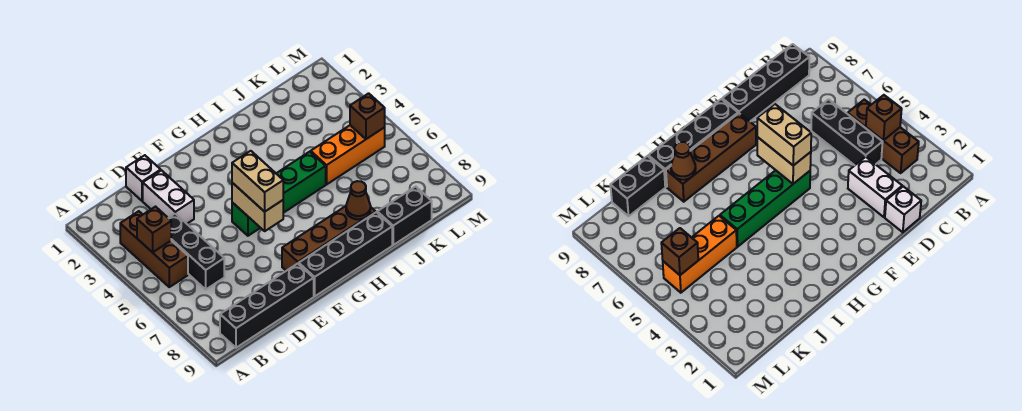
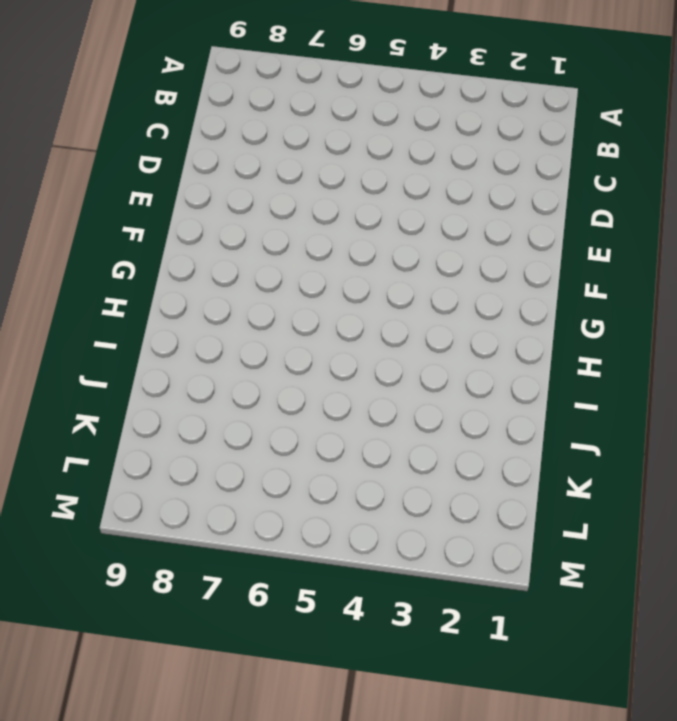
none -> brown brick B3:B5 level 1
none -> black brick B9:E9 level 1
none -> black brick C4:C6 level 1

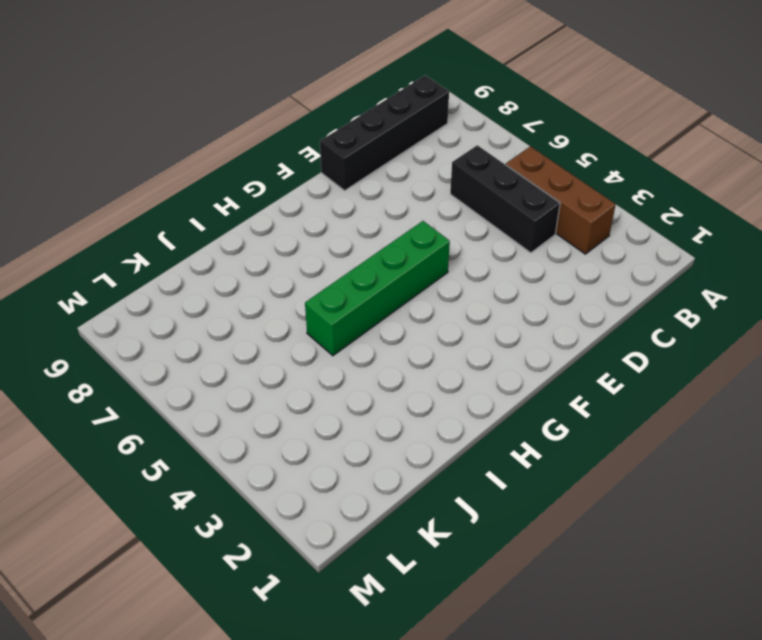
none -> white brick D1 level 1
none -> white brick D2:D3 level 1
none -> brown brick F8:I8 level 1

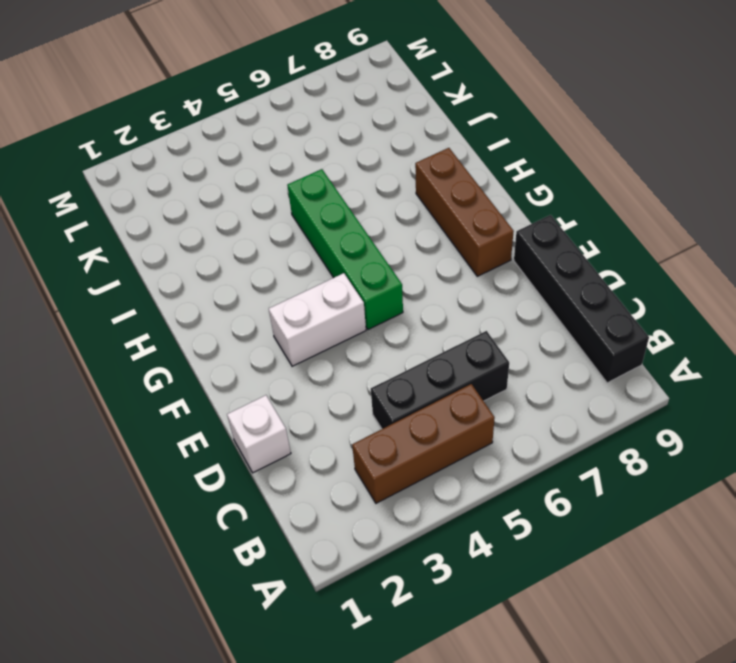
white brick F3:F4 level 1 -> white brick D2:D3 level 1
brown brick F8:H8 level 1 -> brown brick F8:I8 level 1
none -> black brick F9:I9 level 1
none -> orange brick J5:L5 level 1
none -> black brick J9:K9 level 1

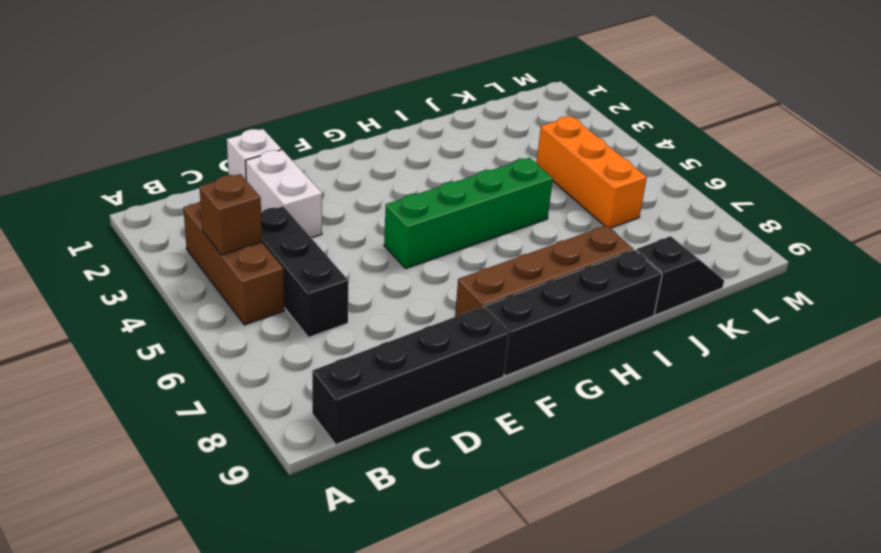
black slope J9:K9 level 1 top J -> black brick J9:K9 level 1
orange brick K4:K6 level 1 -> orange brick J5:L5 level 1
none -> tan brick F5:F6 level 2
none -> brown cone I8 level 2
none -> brown brick L5 level 2

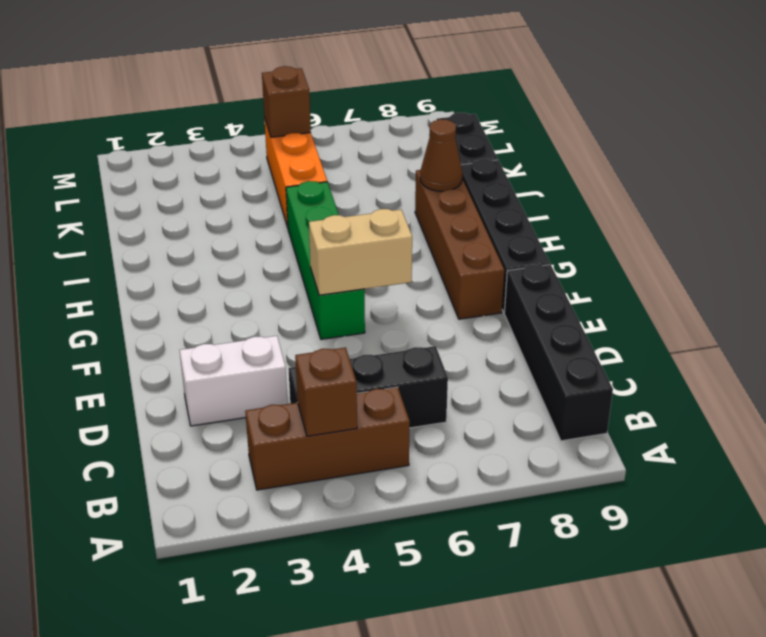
none -> white brick D1 level 1
none -> tan brick F5:F6 level 3

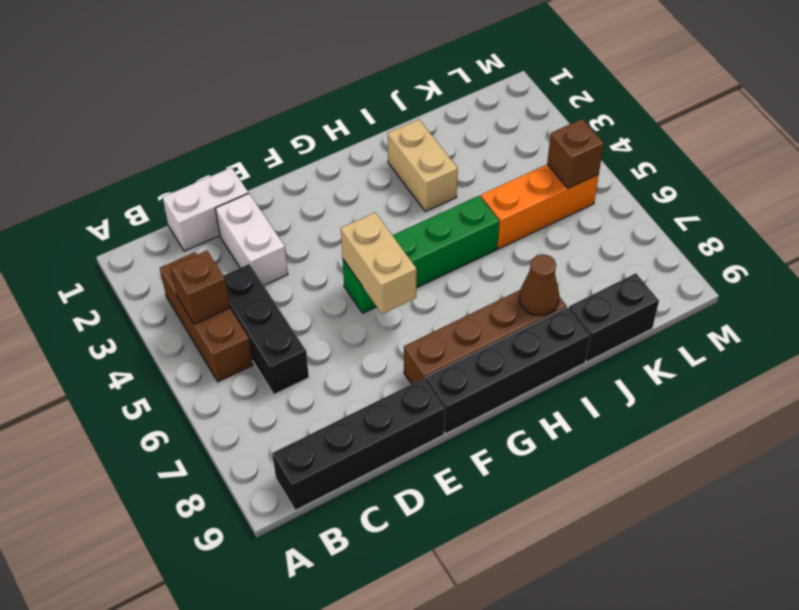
white brick C1:D1 level 1 -> white brick D1 level 1
tan brick I2:I3 level 1 -> tan brick F5:F6 level 3

